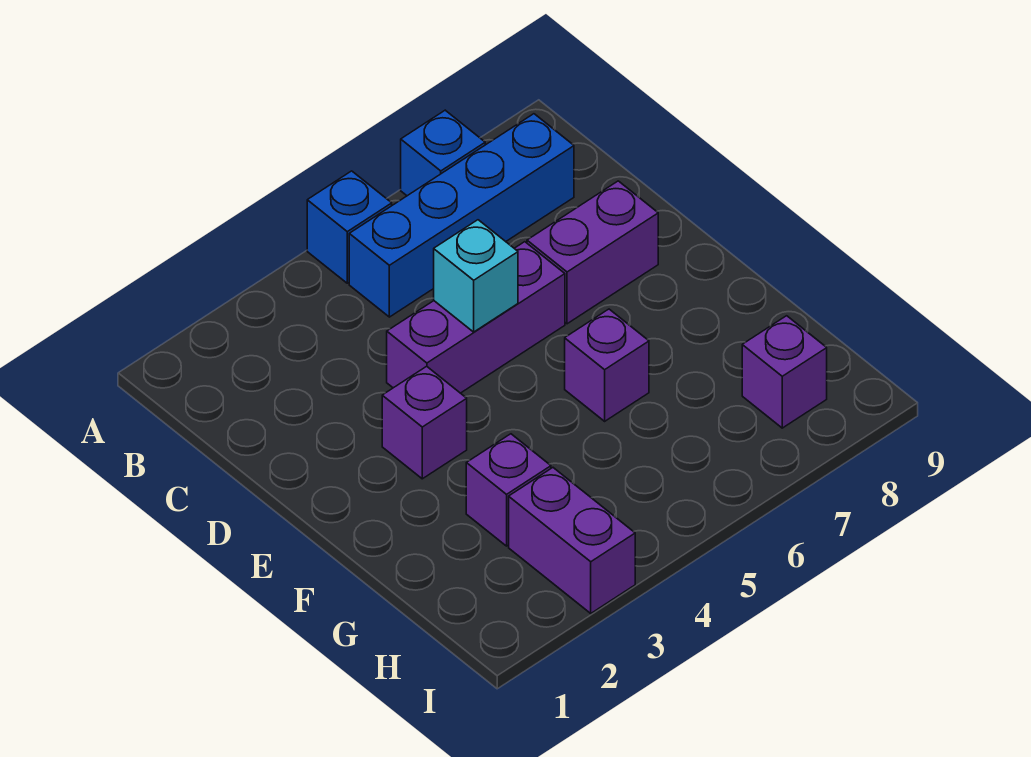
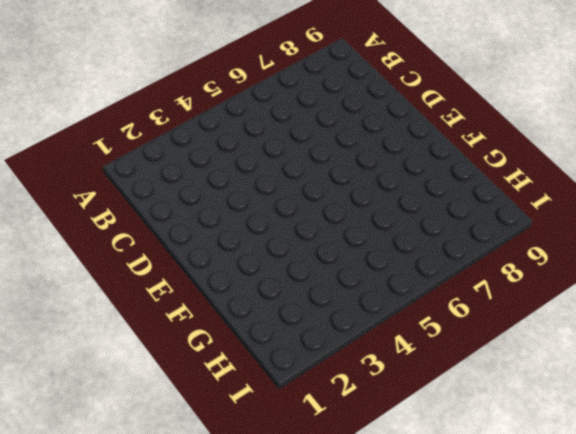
none -> blue brick A5 level 1
none -> blue brick A7 level 1

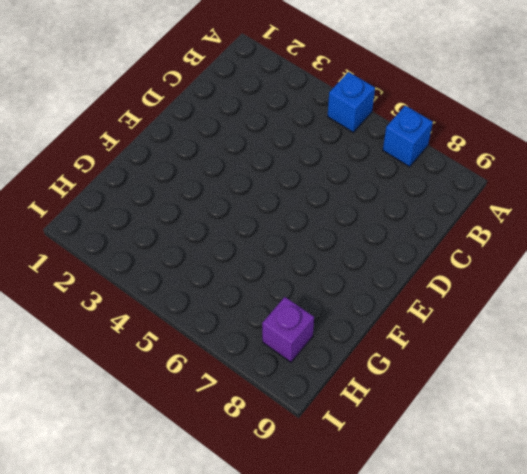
none -> blue brick B5:B8 level 1
none -> purple brick D4:D6 level 1

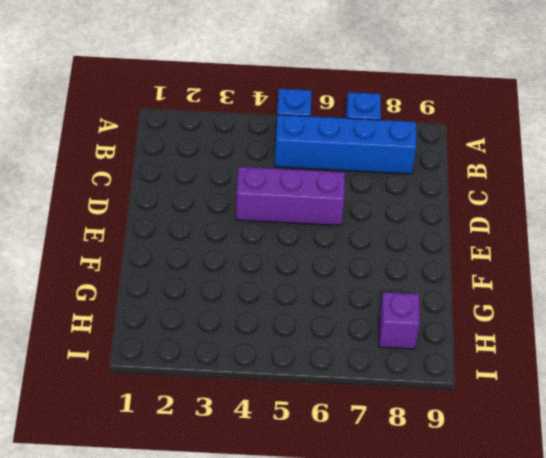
none -> purple brick D7:D8 level 1
none -> purple brick E3 level 1

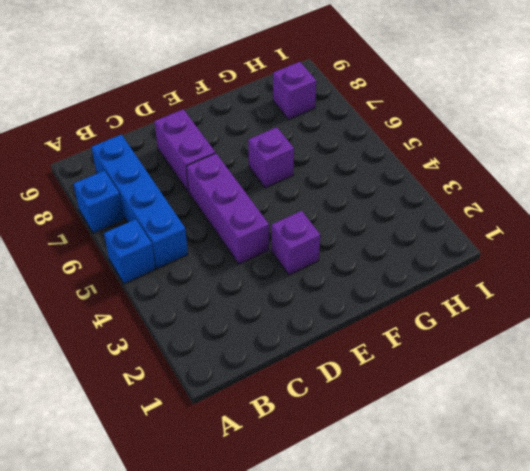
none -> purple brick G3 level 1
none -> purple brick H3:I3 level 1

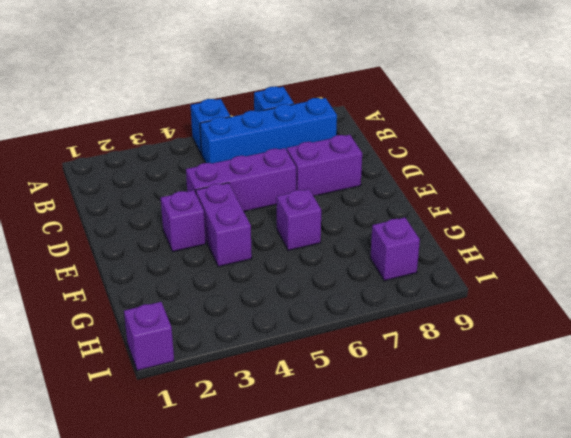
purple brick E4:F4 level 1 -> purple brick H3:I3 level 1
purple brick I1 level 1 -> purple brick G3 level 1
none -> cyan brick D5 level 2

